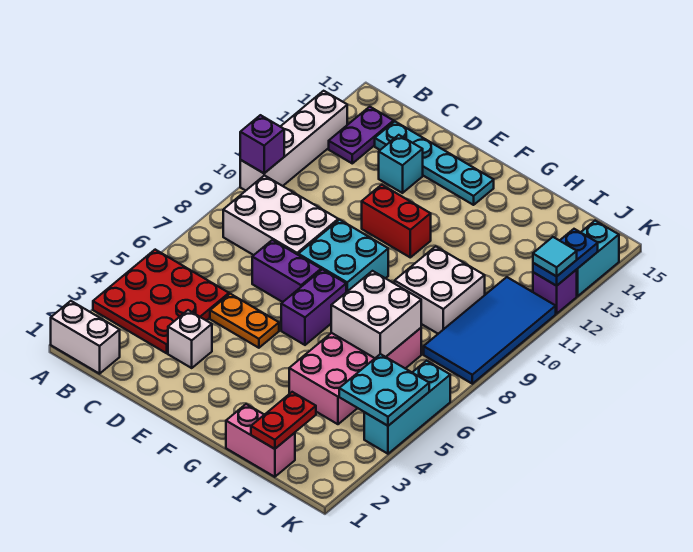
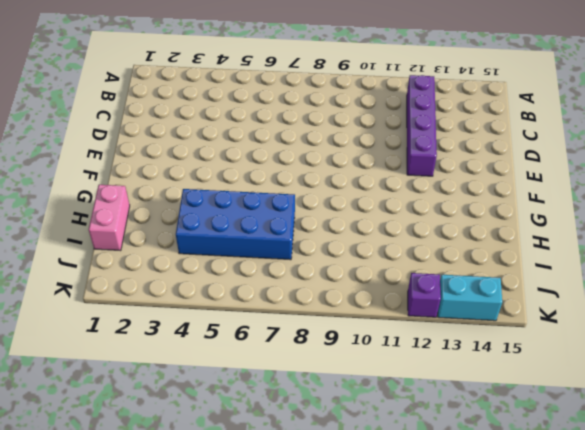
purple brick B12:E12 level 1 -> none
blue brick H4:I7 level 1 -> pink brick H4:I7 level 1
none -> white brick A1:B1 level 1
none -> red plate A3:C5 level 1
none -> white brick A10:A13 level 1

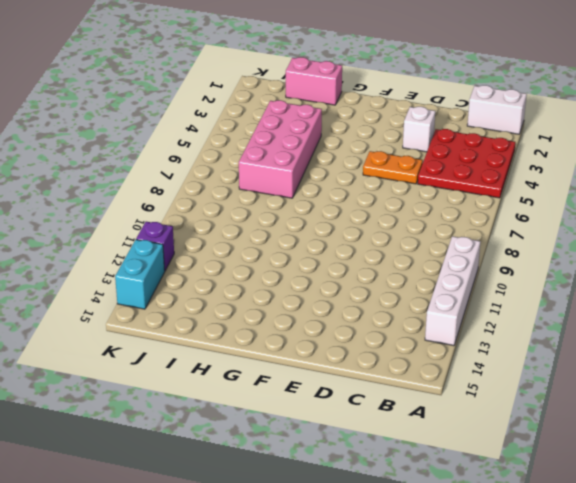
none -> white brick B8:D9 level 1
none -> purple plate B13:B14 level 1
none -> cyan plate C14:F14 level 1

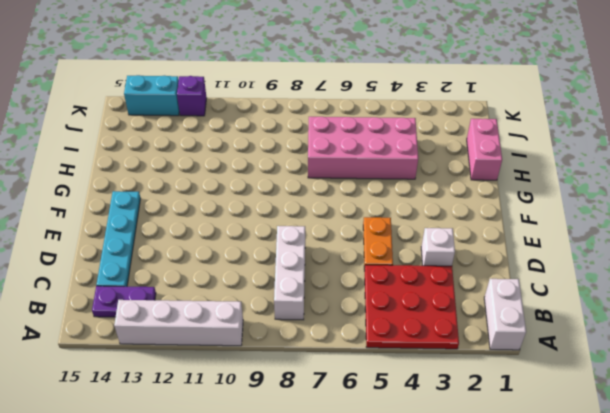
white brick B8:D8 level 1 -> white brick B8:D9 level 1
none -> purple brick D7:E7 level 1
none -> cyan brick D13 level 1
none -> cyan brick E8:F9 level 1

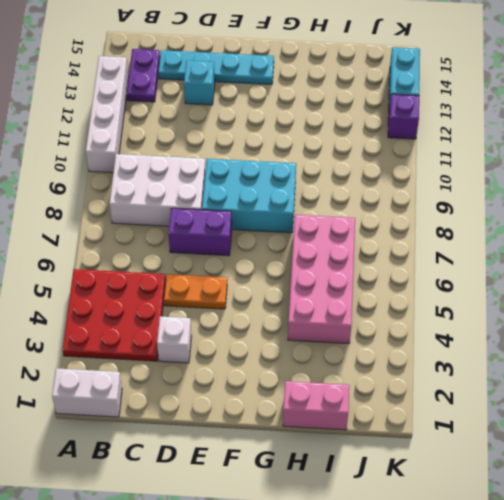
cyan brick E8:G9 level 1 -> cyan brick E8:F9 level 1
none -> red brick E11:F11 level 1
none -> purple brick F6:F7 level 1
none -> white brick H9:I10 level 1

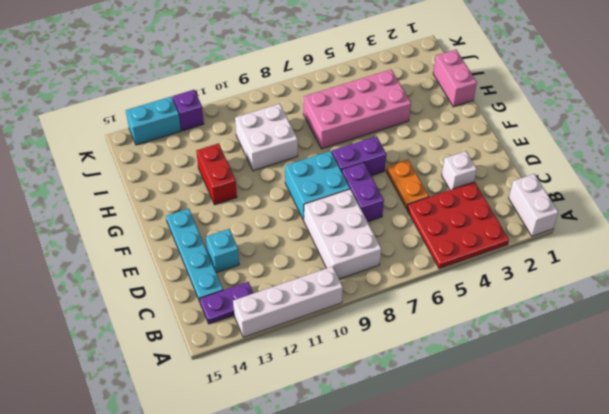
red brick G12:H12 level 1 -> red brick E11:F11 level 1
none -> blue tile J8:K11 level 1
none -> cyan brick K4:K6 level 1
none -> purple brick A10 level 2

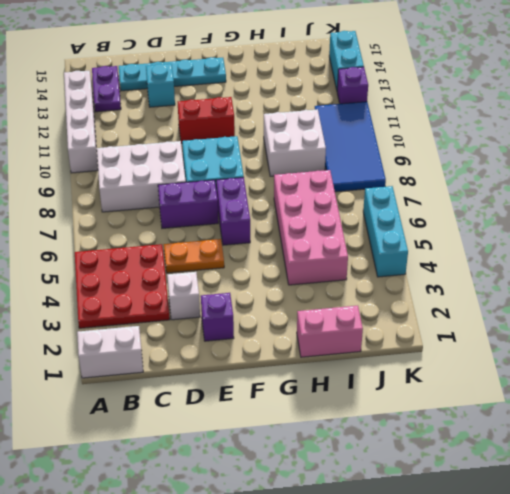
purple brick E2 level 1 -> purple brick A10 level 2
none -> white brick H6:I7 level 2
none -> red plate I1:I2 level 2
none -> cyan plate J4:K5 level 2

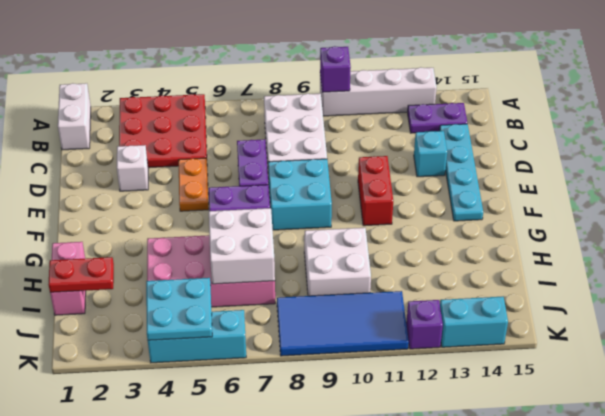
none -> blue plate K12:K13 level 2
none -> cyan tile K12 level 3

